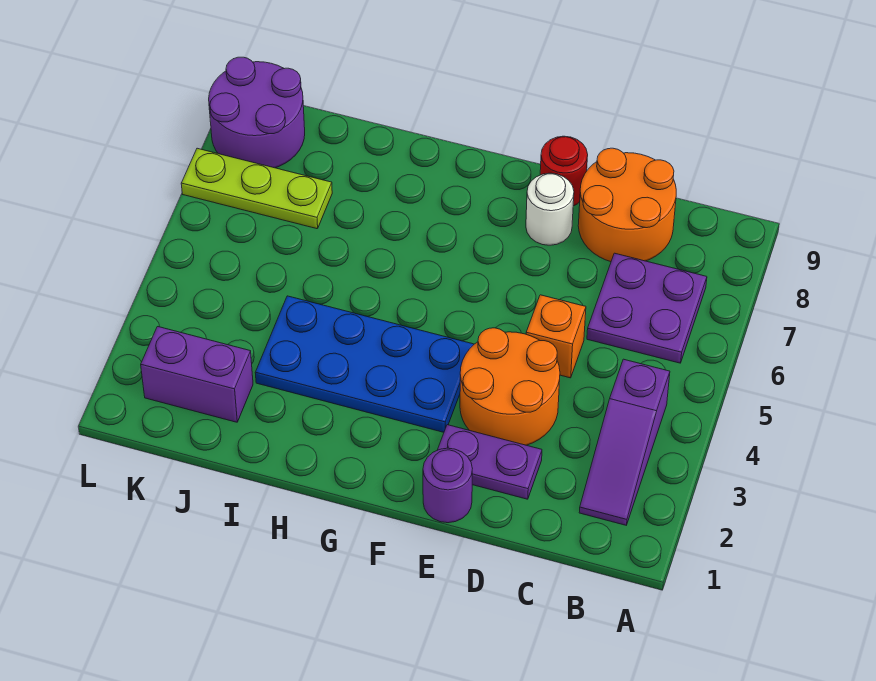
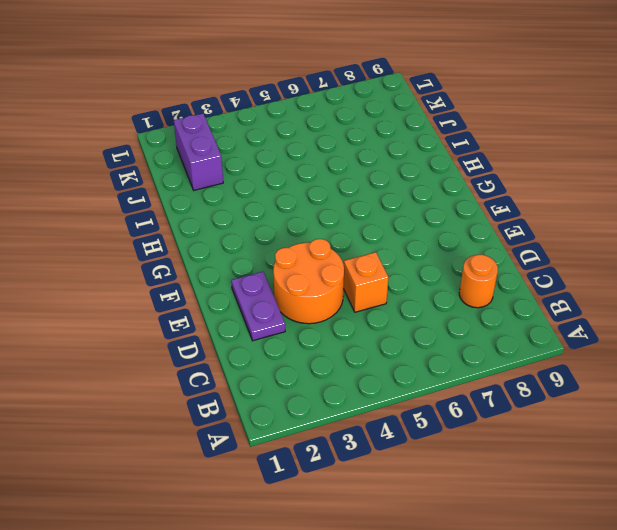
orange round brick C8 level 1 -> orange round brick C8:D9 level 1
none -> purple slope B2:B4 level 1 top 4
none -> purple plate B6:C7 level 1
none -> purple round brick E1 level 1

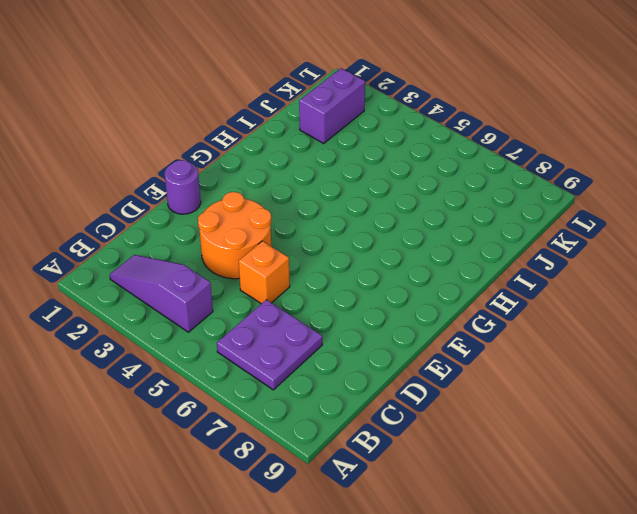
none -> orange round brick C8:D9 level 1
none -> purple plate D2:E2 level 1
none -> white round brick E8 level 1

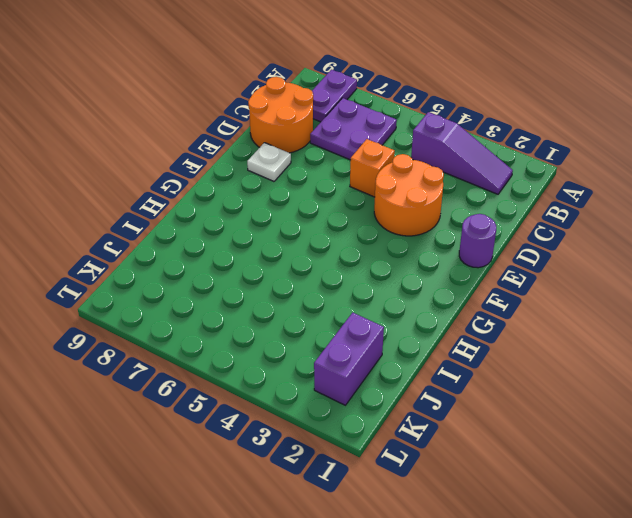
purple plate A8:B8 level 1 -> purple plate D2:E2 level 1
white plate E8 level 1 -> white round brick E8 level 1
none -> red round brick E9 level 1
none -> blue plate F3:I4 level 1
none -> lime plate J7:L7 level 1

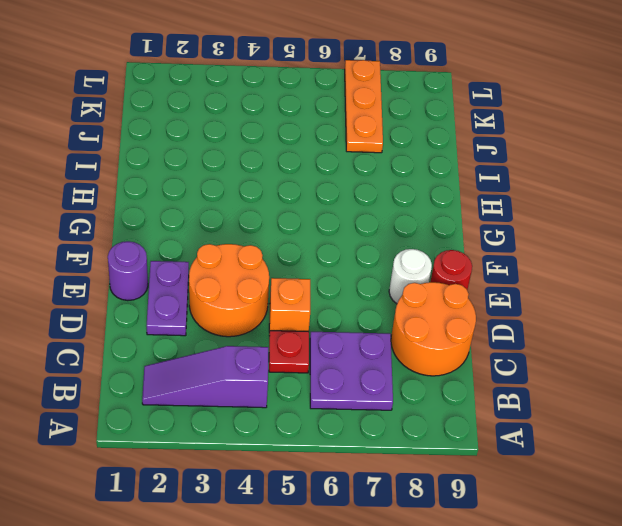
red plate C5 level 1 -> none
orange plate J7:L7 level 1 -> lime plate J7:L7 level 1
none -> blue plate F3:I4 level 1
none -> purple brick J2:K2 level 1
none -> purple round brick K8:L9 level 1

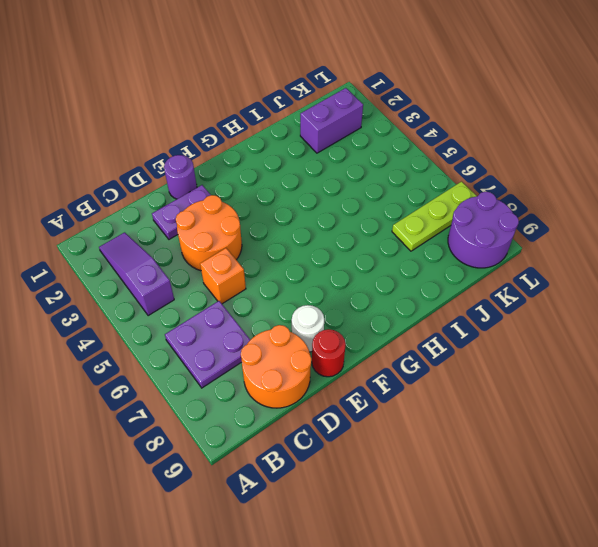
none -> blue plate F3:I4 level 1

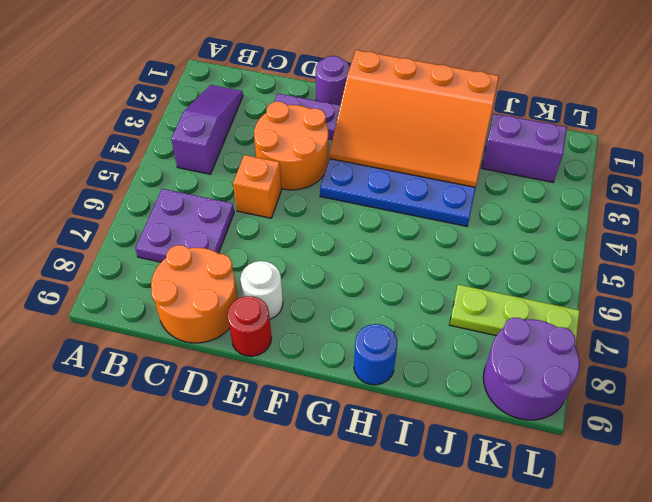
orange slope F1:I3 level 2 top 1 -> none
blue round brick H9 level 1 -> none

